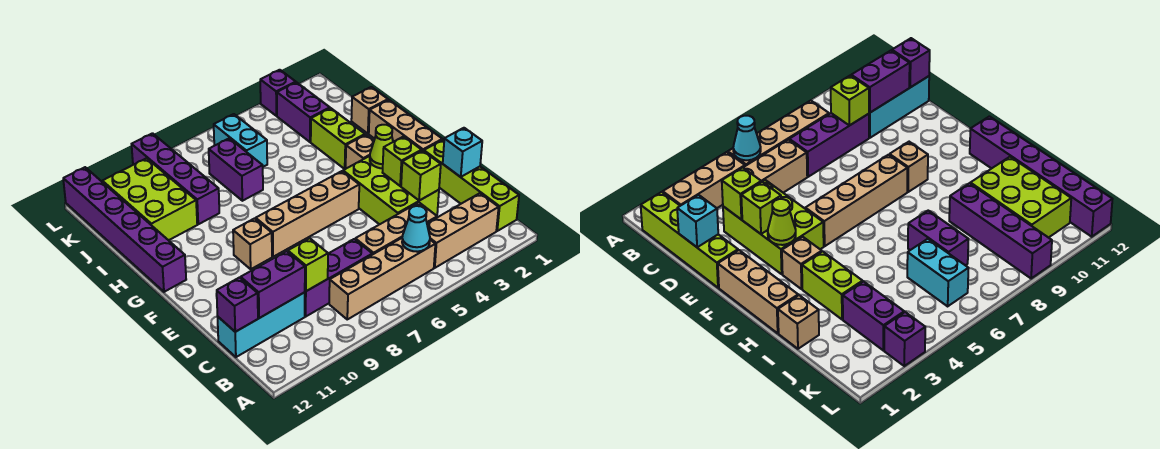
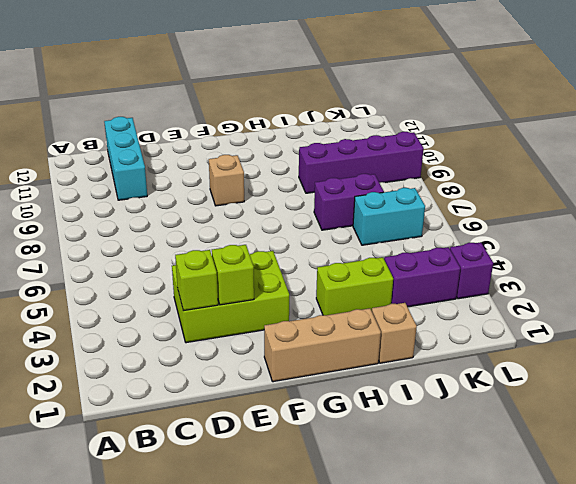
none -> lime brick B1:E1 level 1
none -> tan brick B2:B4 level 1
none -> tan brick B5:B8 level 1

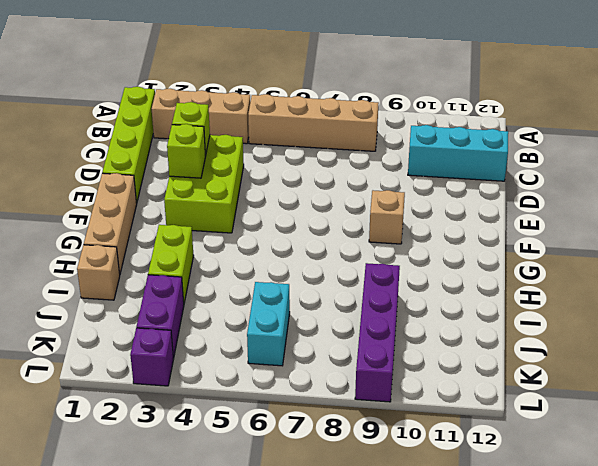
none -> tan brick C4:C6 level 1
none -> purple brick C7:C9 level 1
none -> tan brick F5:F8 level 1

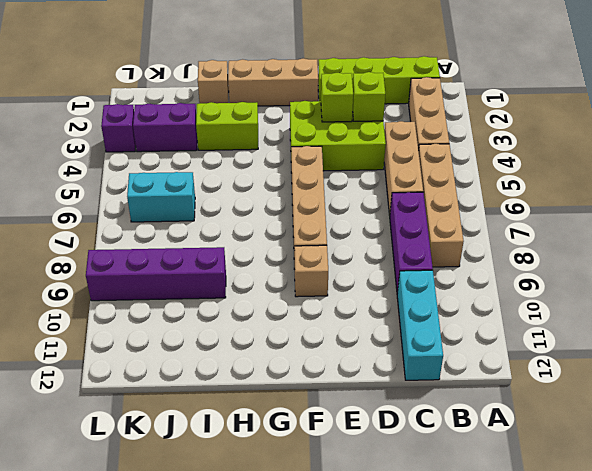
none -> tan brick G3 level 1
none -> purple brick G12:L12 level 1
none -> purple brick I7:J7 level 1

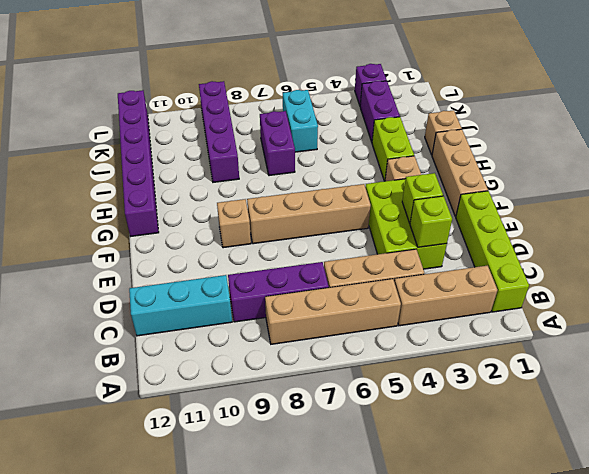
none -> lime brick I10:K11 level 1
none -> cyan cone B5 level 2
none -> lime brick C9 level 2

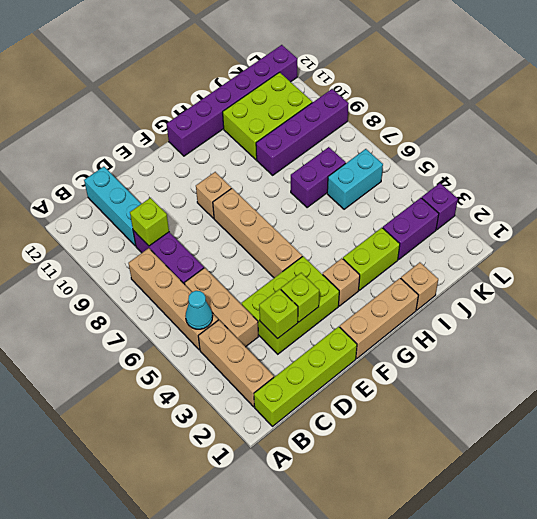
none -> purple brick C10:C11 level 2
none -> purple brick C12 level 2
none -> cyan brick D1 level 2

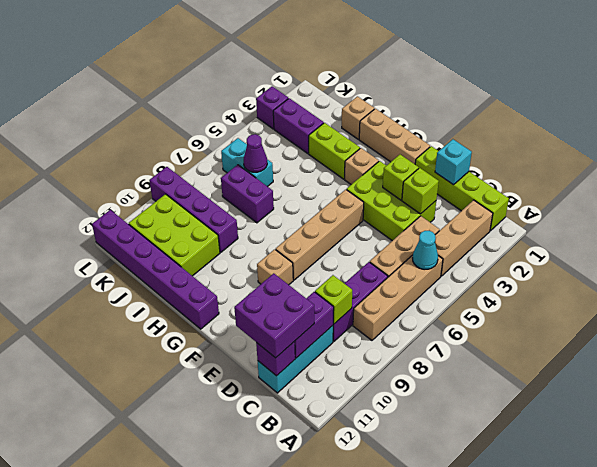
purple brick C11:D12 level 3 -> none
purple cone J6 level 2 -> none
none -> lime cone F3 level 2

